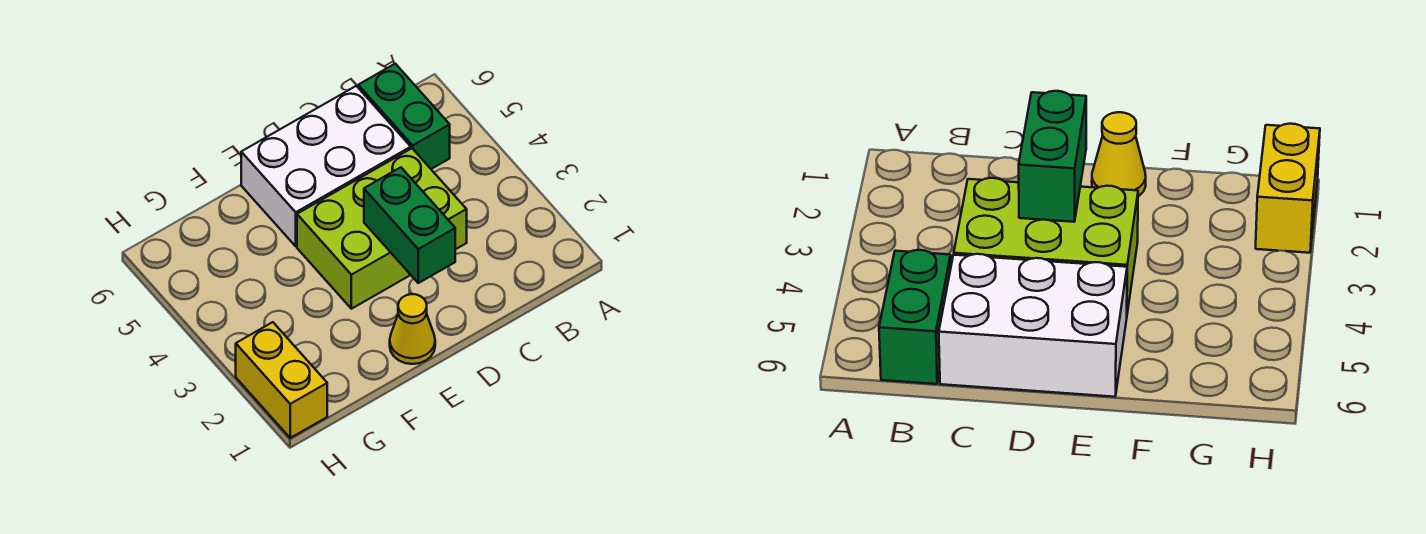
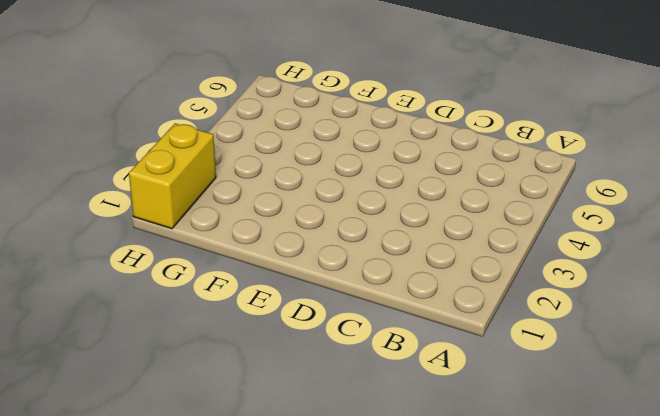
none -> green brick B5:B6 level 1
none -> lime brick C3:E4 level 1

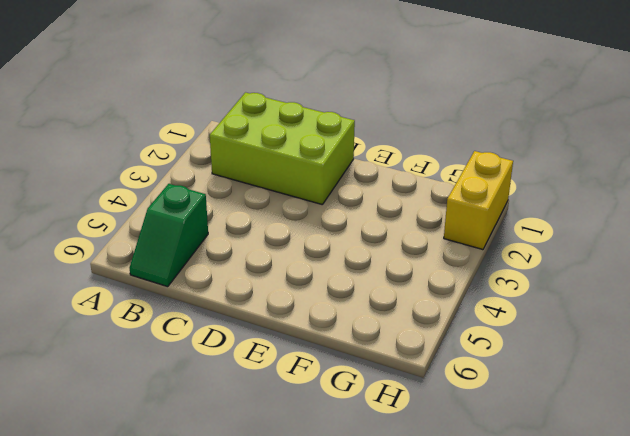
lime brick B1:D2 level 1 -> lime brick C3:E4 level 1
green slope B5:B6 level 1 top 5 -> green brick B5:B6 level 1
none -> white brick C5:E6 level 1
none -> yellow cone E1 level 1

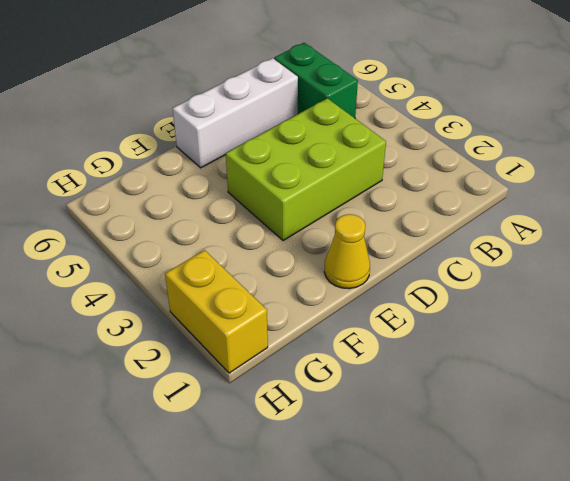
white brick C6:E6 level 1 -> white brick C5:E6 level 1
none -> green brick D2:D3 level 2

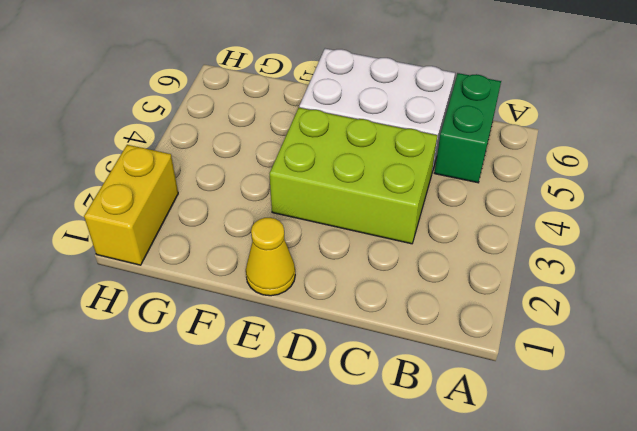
none -> green brick D2:D3 level 2

